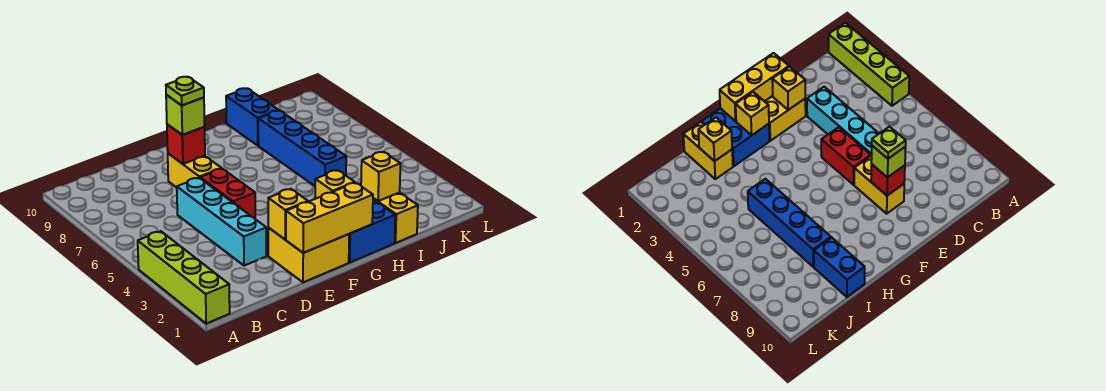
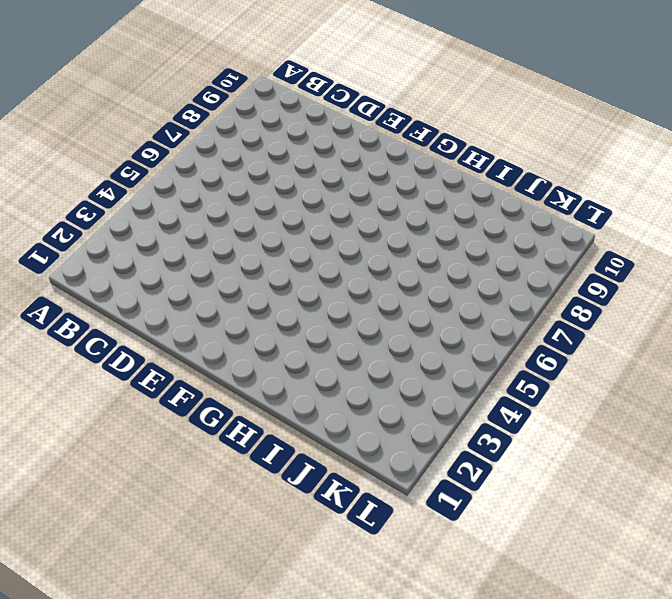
none -> lime brick A1:A4 level 1
none -> cyan brick D3:D6 level 1
none -> yellow brick E1:F2 level 1

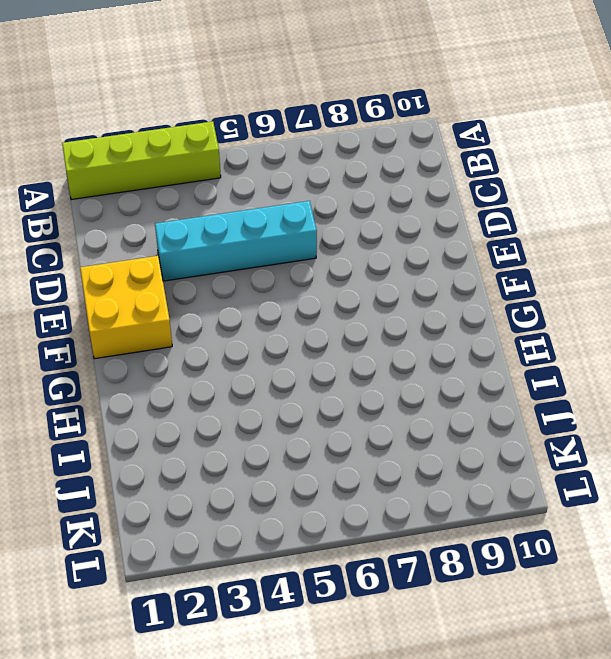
none -> red brick E5:E6 level 1
none -> yellow brick E7:E8 level 1
none -> blue brick G1:H2 level 1

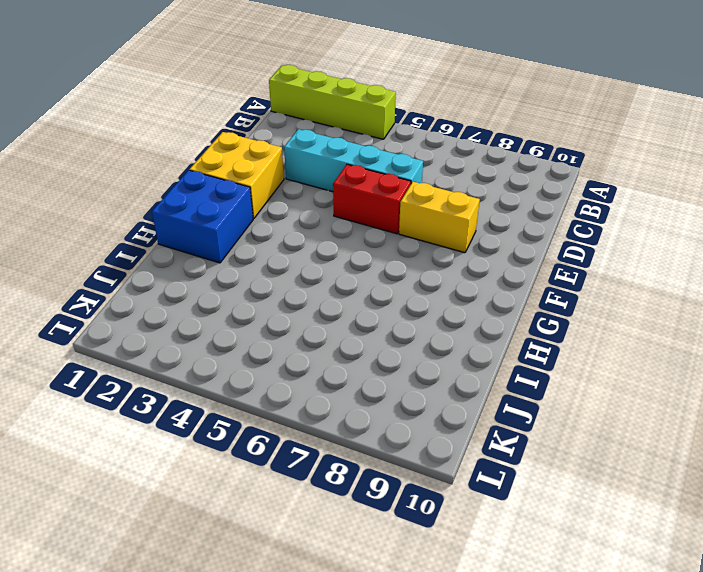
none -> yellow brick I1:I2 level 1
none -> blue brick I5:I8 level 1
none -> blue brick I9:I10 level 1

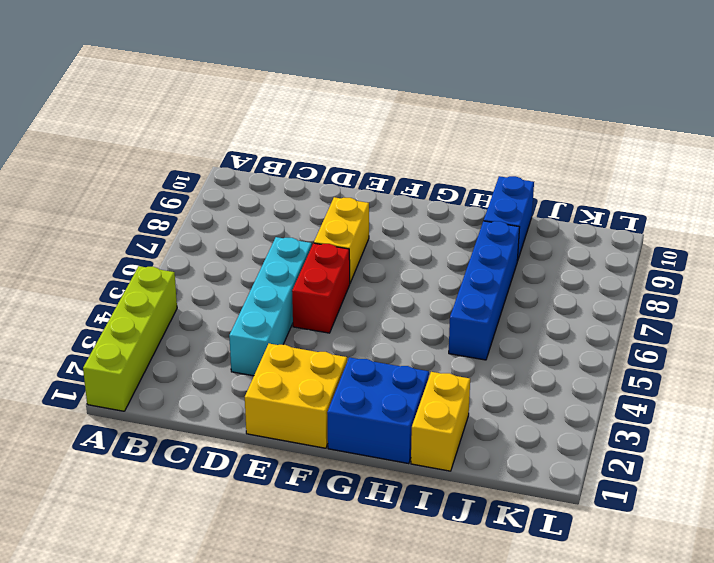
none -> yellow brick E1:G1 level 2
none -> yellow brick E2 level 2
none -> red brick E8 level 2

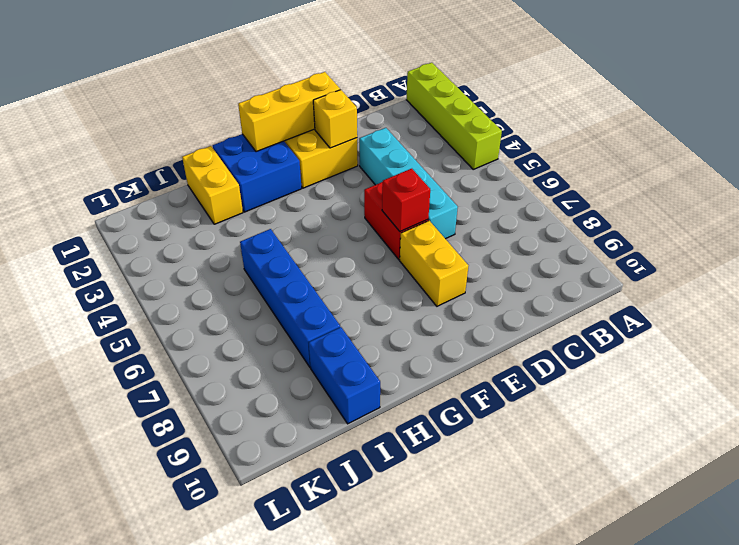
red brick E6 level 2 -> red brick E8 level 2
none -> yellow brick G2 level 2
none -> yellow brick I2 level 2
none -> lime brick E8 level 3

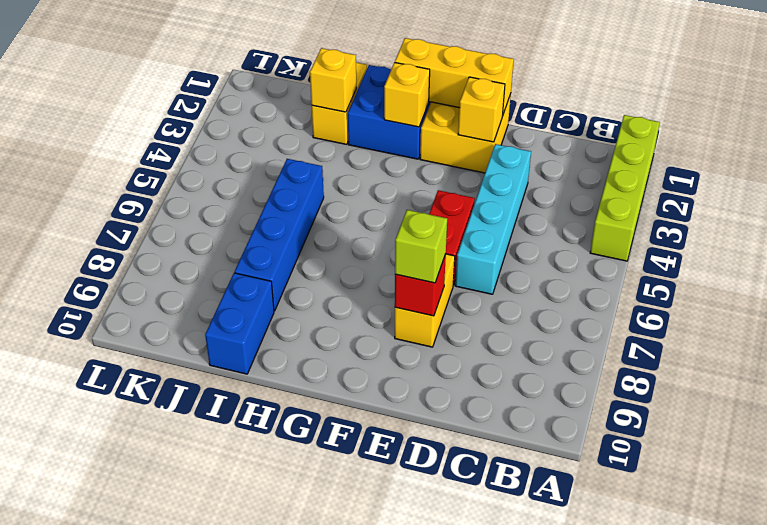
none -> lime plate E8 level 4

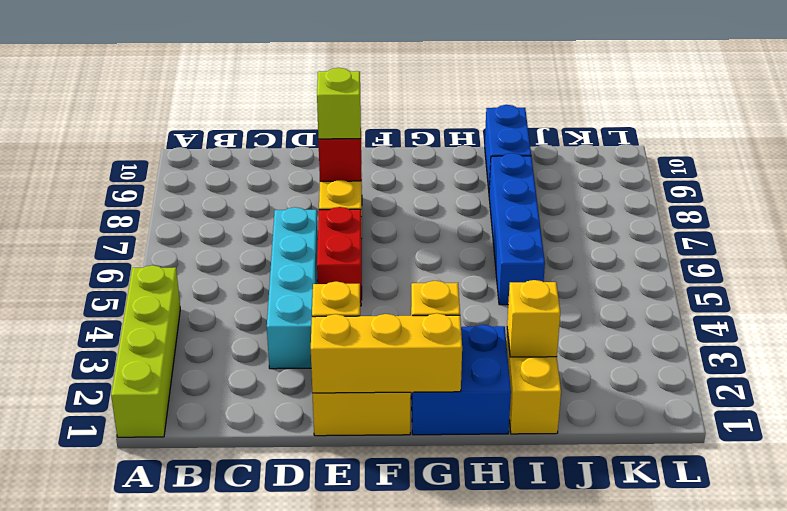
none -> lime plate E8 level 4

